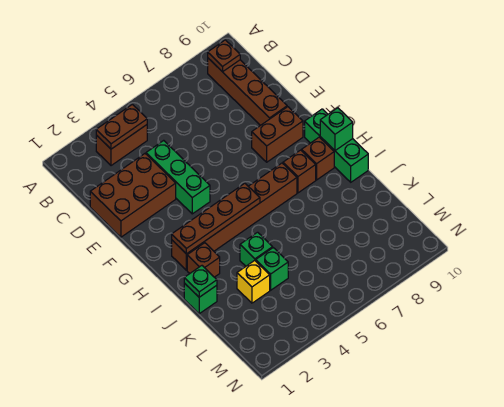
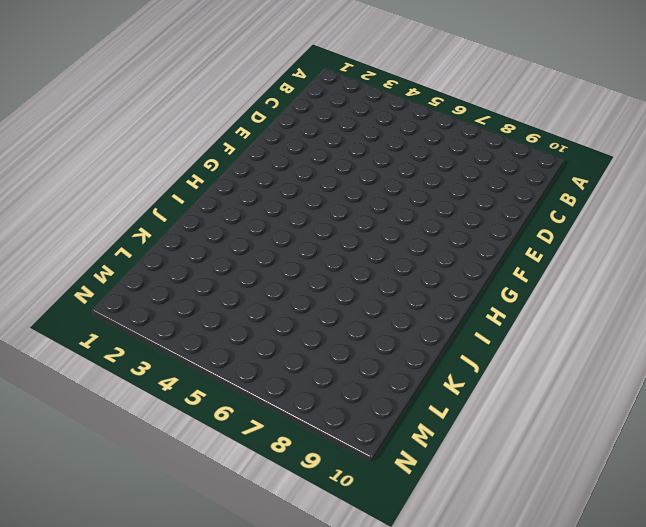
none -> brown brick B3:B4 level 1
none -> brown brick B9:E9 level 1
none -> brown brick D1:E3 level 1

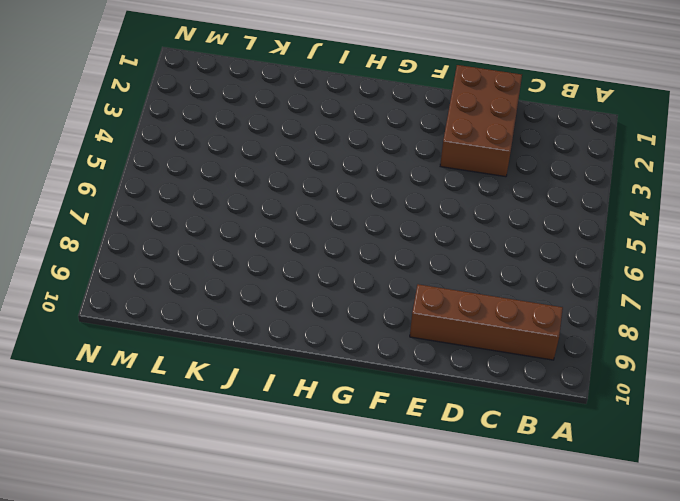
none -> brown brick B3:B4 level 1
none -> green brick D4:F4 level 1
none -> brown brick F8:F9 level 1

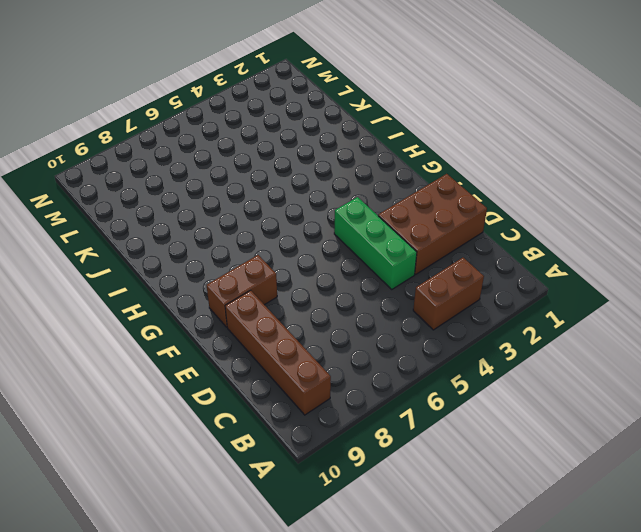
none -> green brick G10:I10 level 1
none -> brown brick H2:H7 level 1
none -> brown brick H8 level 1

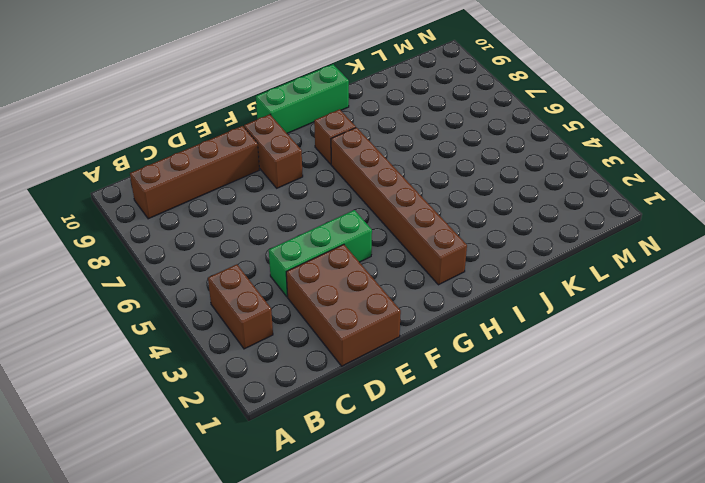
none -> brown brick H9 level 1
none -> brown brick I2 level 1
none -> green brick J1 level 1

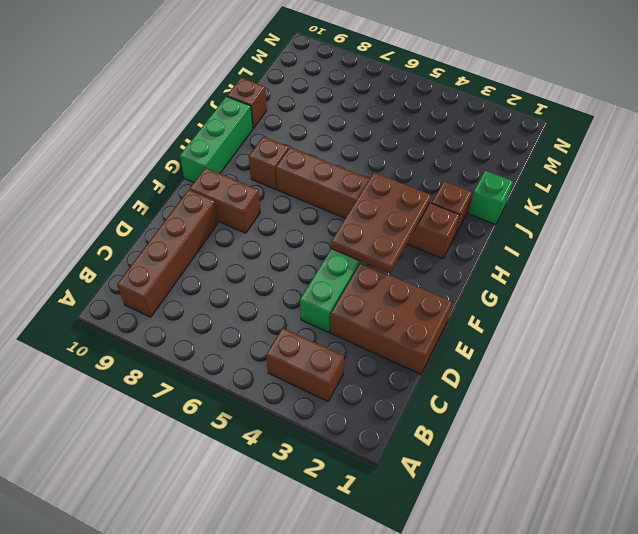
brown plate F3:H4 level 2 -> brown plate H2:H5 level 2
brown brick J10 level 1 -> brown brick H9 level 1
none -> green brick J4 level 1
none -> yellow brick K3 level 1
none -> green brick K4 level 1

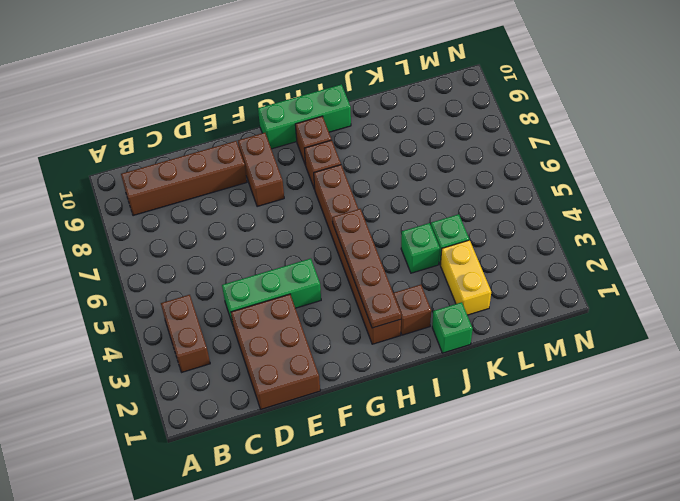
yellow brick K2:K3 level 1 -> yellow brick K3 level 1
none -> brown plate B3:B4 level 2
none -> brown plate B9 level 2
none -> green brick H10 level 2

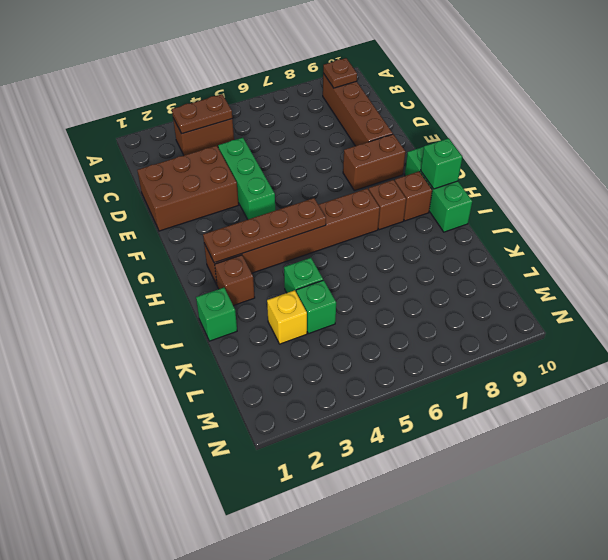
none -> green plate J1 level 2

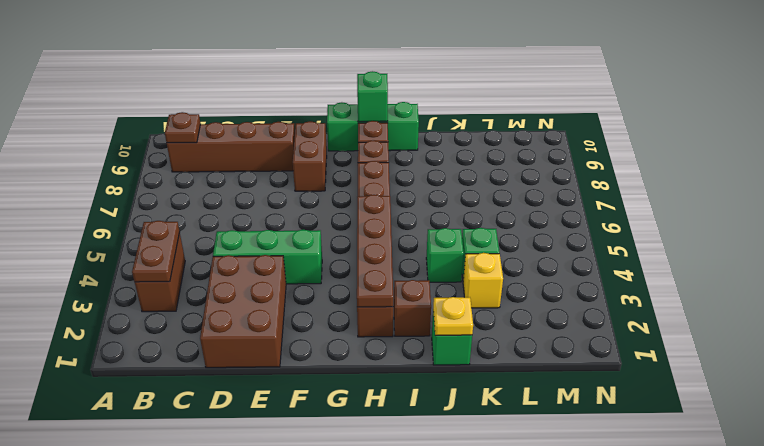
yellow plate J1 level 2 -> green plate J1 level 2

